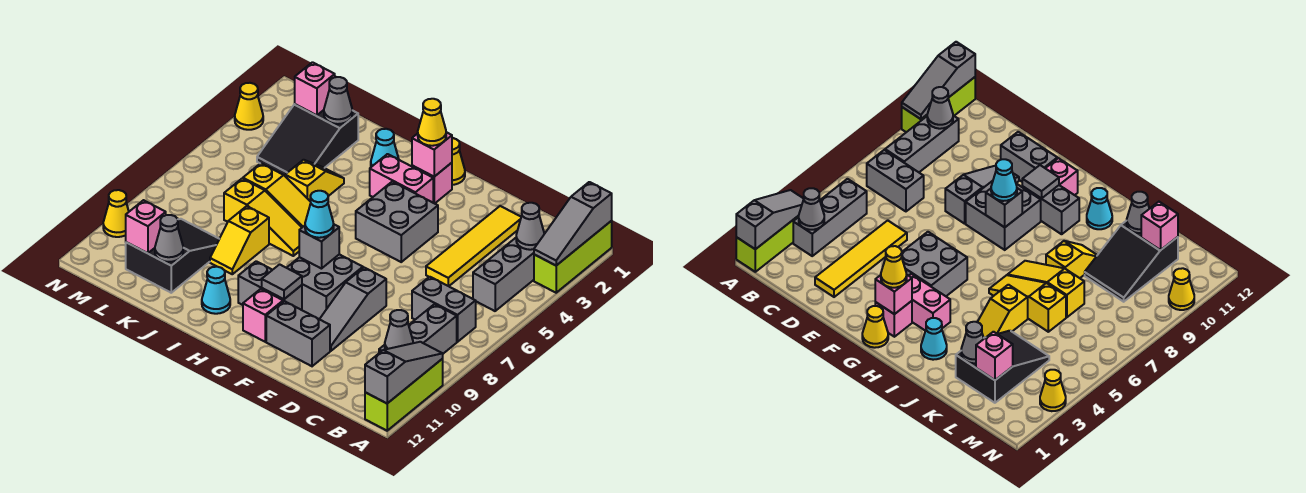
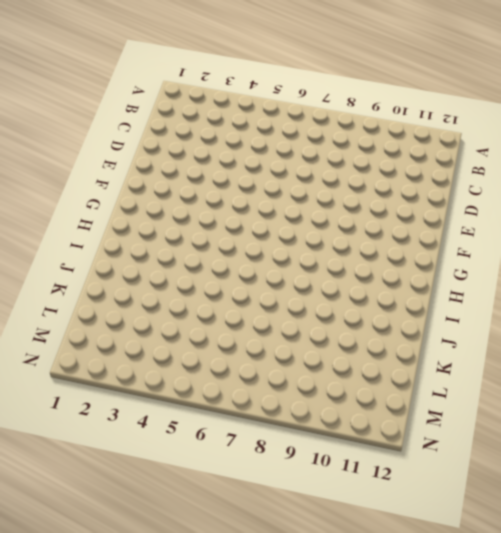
none -> lime brick A1:A3 level 1
none -> lime brick A10:A12 level 1
none -> grey brick B3:B5 level 1
none -> grey brick B7:C7 level 1

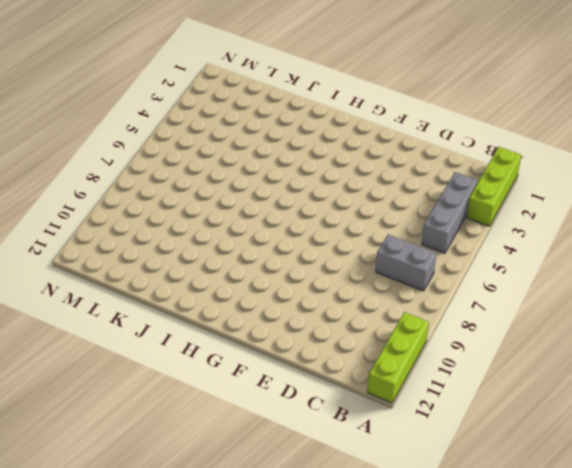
none -> grey brick B8:B10 level 1
none -> yellow tile D2:D5 level 1
none -> grey slope E8:E10 level 1 top 8
none -> grey brick E11:F11 level 1

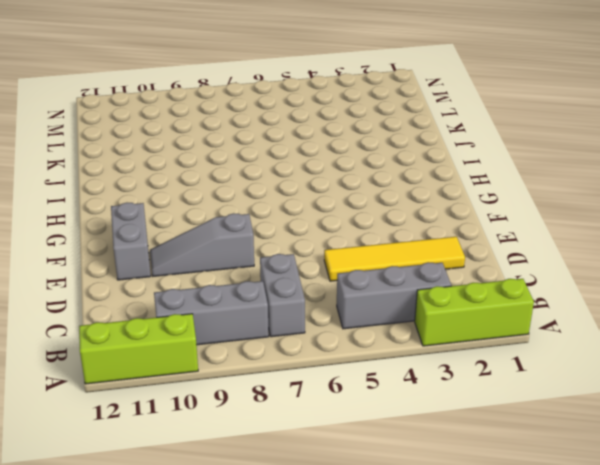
none -> grey brick F4:G5 level 1
none -> grey brick F8:G9 level 1
none -> yellow cone G1 level 1
none -> pink brick G2 level 1

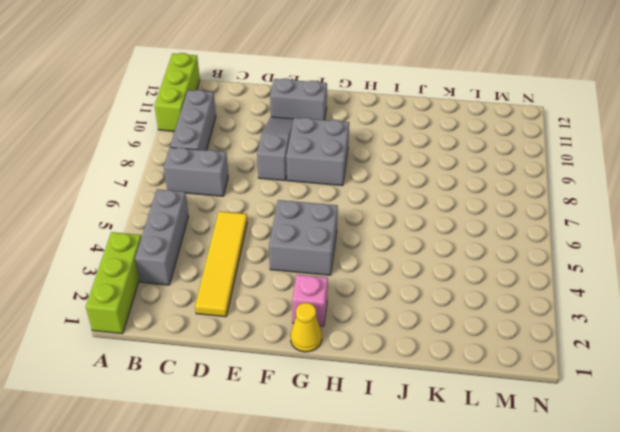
none -> pink brick G3:H3 level 1
none -> grey brick G10:H10 level 1
none -> pink brick G11 level 1
none -> cyan cone I2 level 1

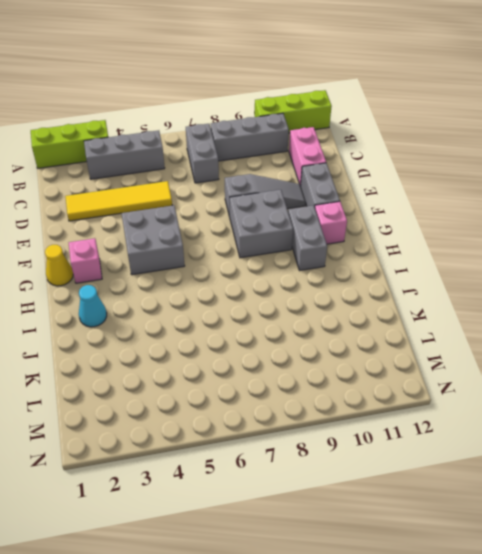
pink brick C11:D11 level 1 -> pink brick G3:H3 level 1
none -> yellow slope I6:K6 level 1 top K
none -> yellow slope I7:K7 level 1 top K
none -> cyan cone I11 level 1
none -> yellow slope J4:J5 level 1 top 5

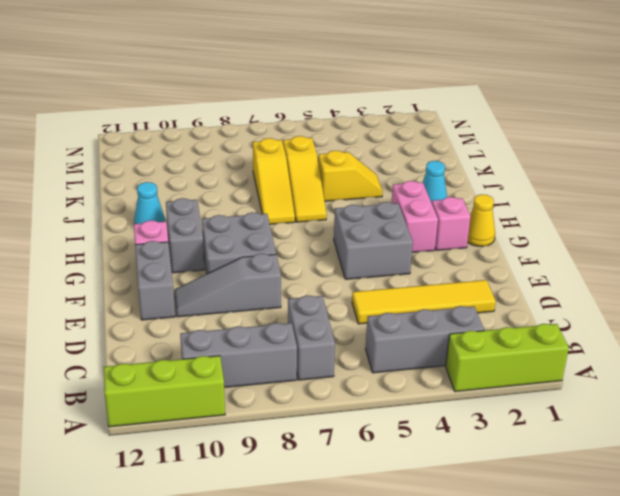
none -> yellow slope J8:J9 level 1 top 8
none -> black slope K2:L4 level 1 top 2
none -> black slope K9:L11 level 1 top 11
none -> yellow cone N3 level 1

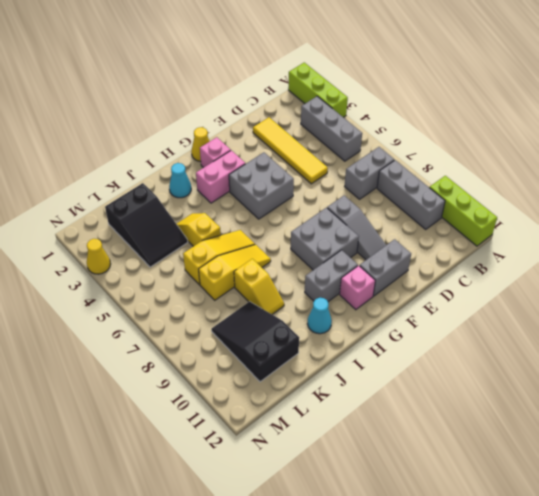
none -> yellow cone N10 level 1
none -> grey slope A1:A3 level 2 top 1
none -> grey slope A10:A12 level 2 top 12
none -> grey cone B3 level 2

